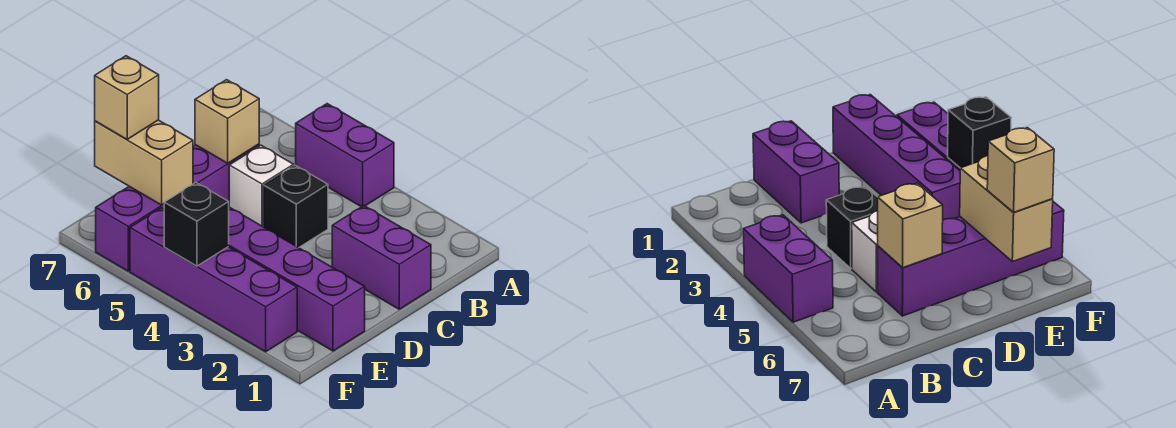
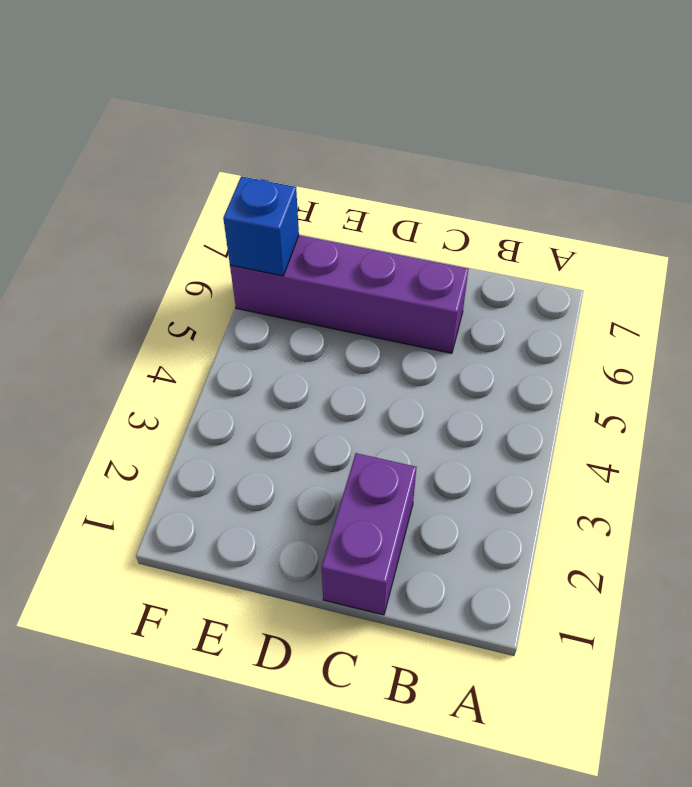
blue brick F6 level 2 -> none
none -> purple brick A4:A5 level 1
none -> black brick C4 level 1

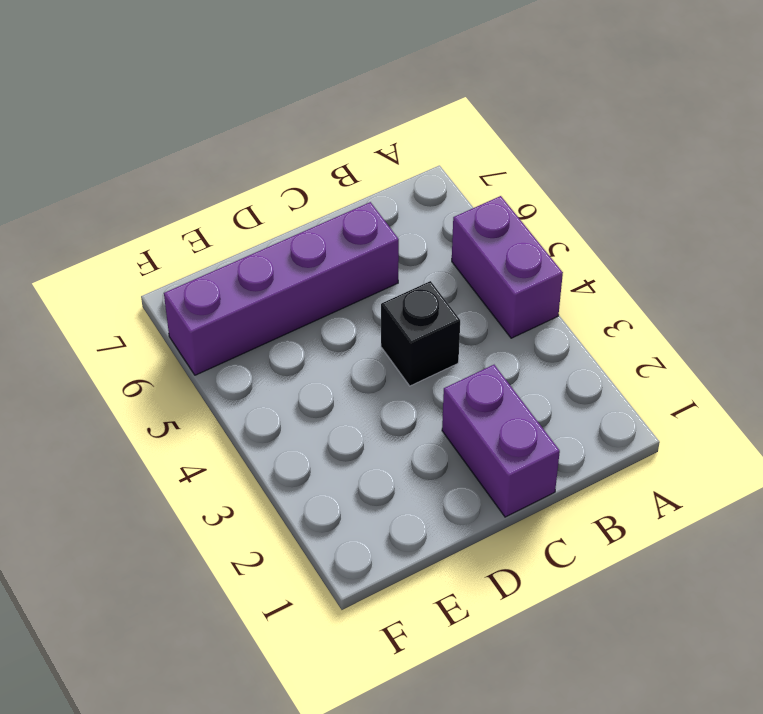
none -> white brick C5 level 1
none -> purple brick E1:E4 level 1

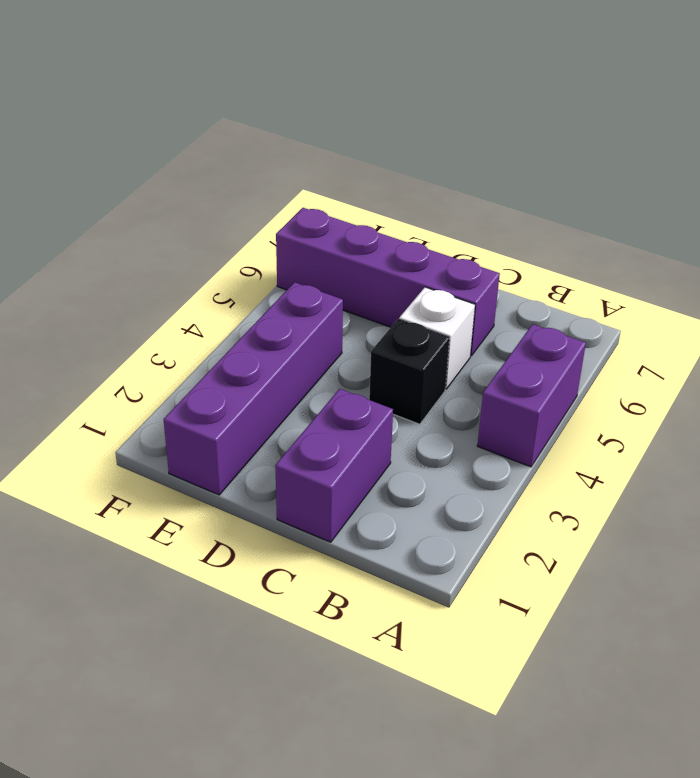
none -> purple brick F2:F5 level 1
none -> tan brick C6 level 2

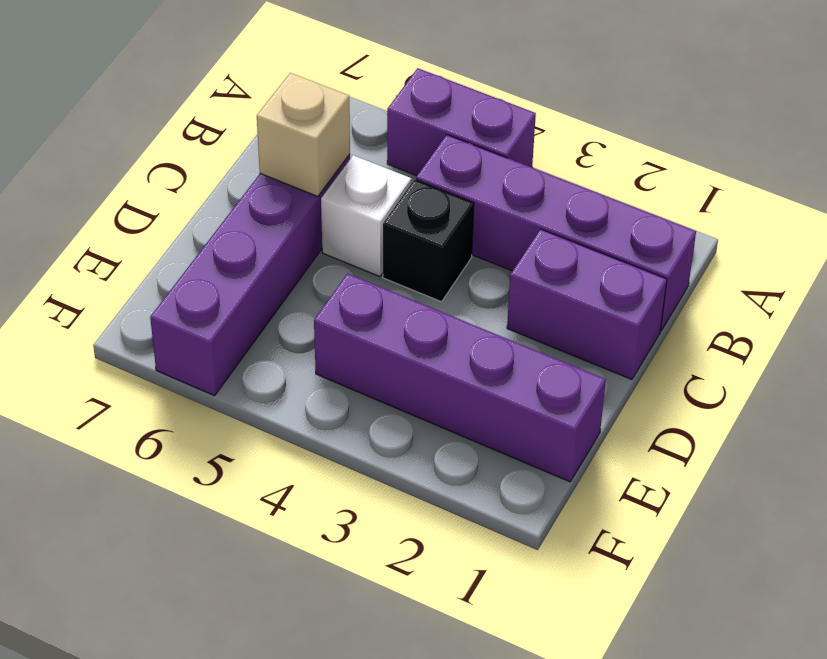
purple brick B1:B4 level 1 -> purple brick F2:F5 level 1
none -> tan brick E6:E7 level 2
none -> black brick F4 level 2

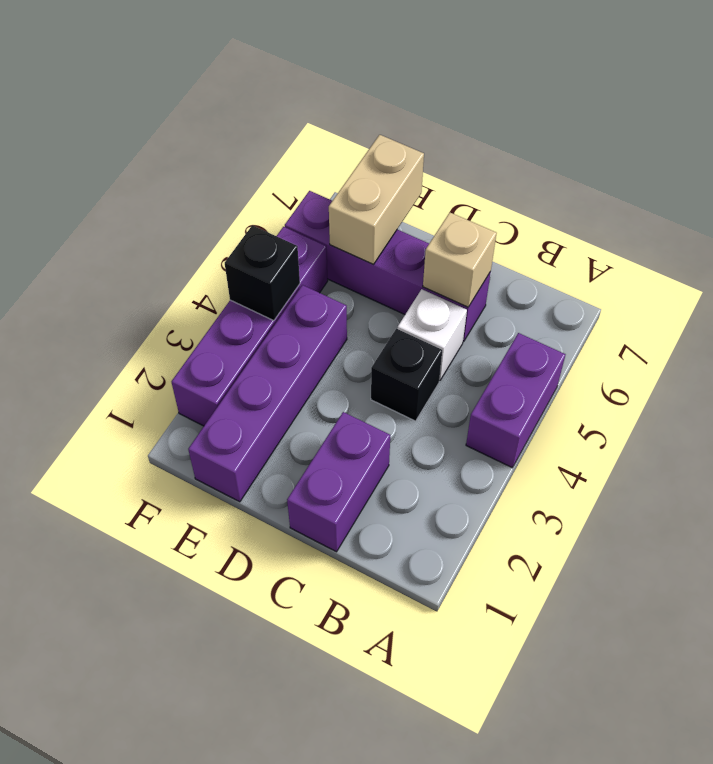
none -> tan brick E7 level 3

